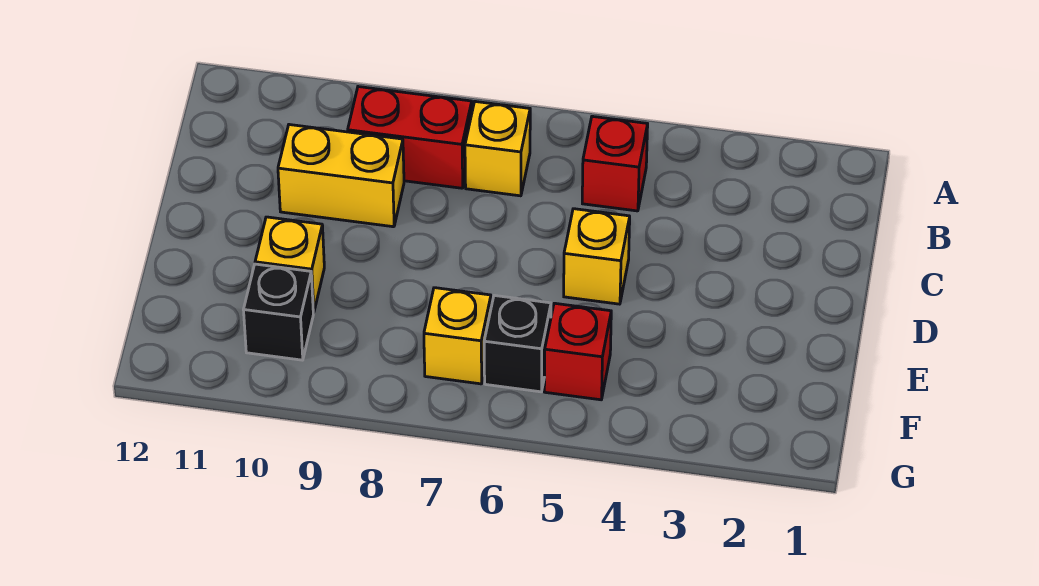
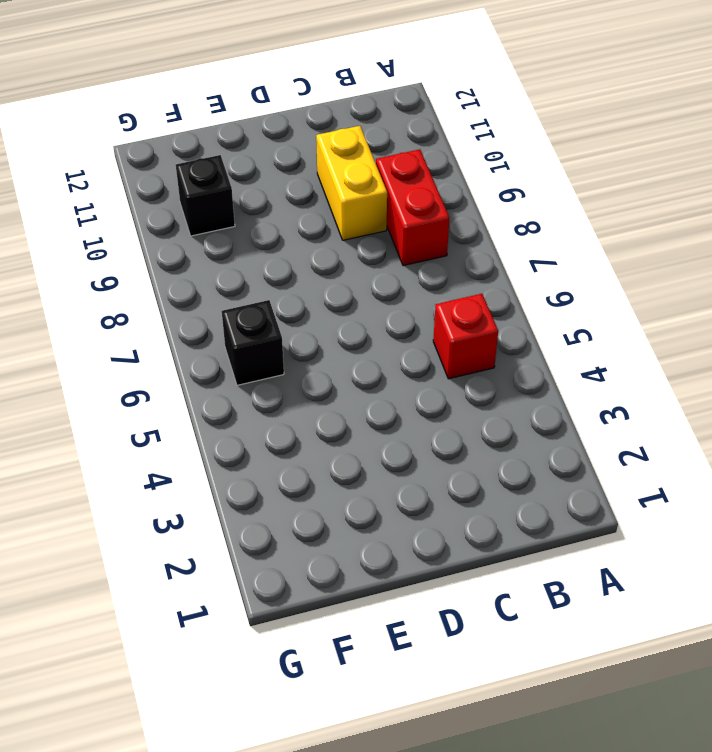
none -> yellow brick B7 level 1
none -> yellow brick D5 level 1

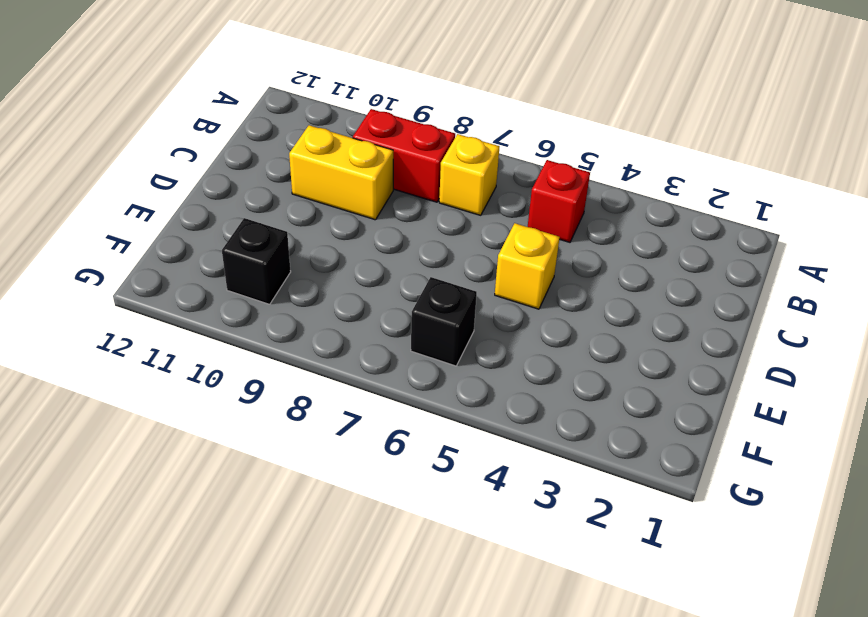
none -> yellow brick E10 level 1
none -> red brick F5 level 1

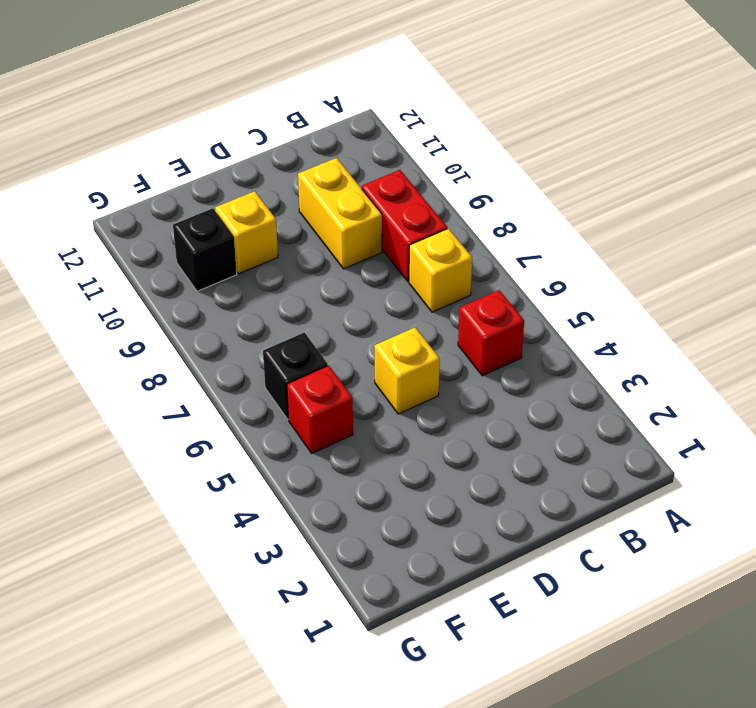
none -> yellow brick F7 level 1

